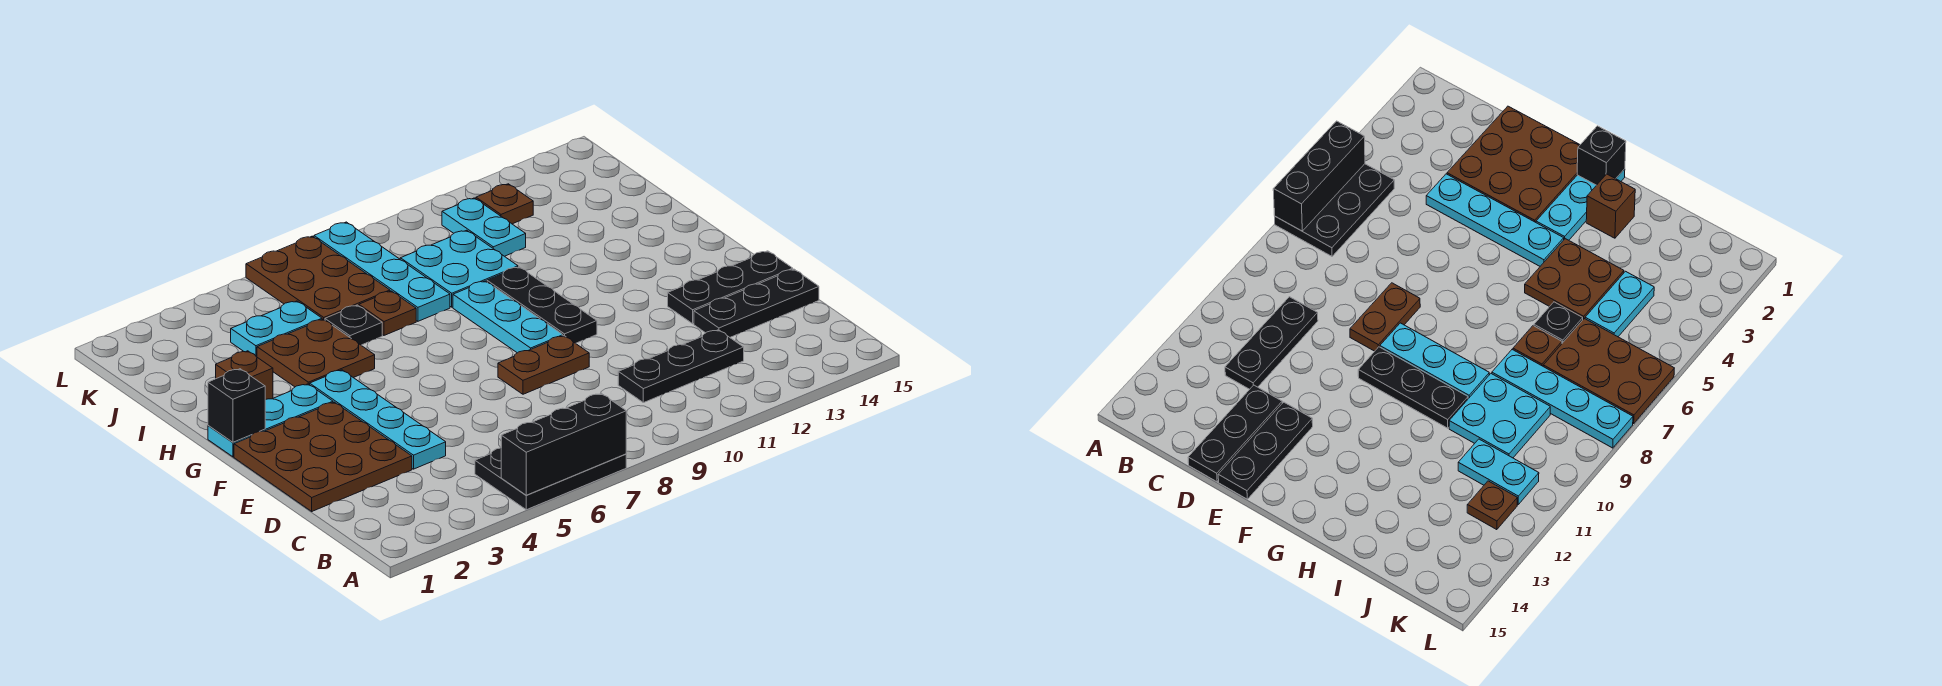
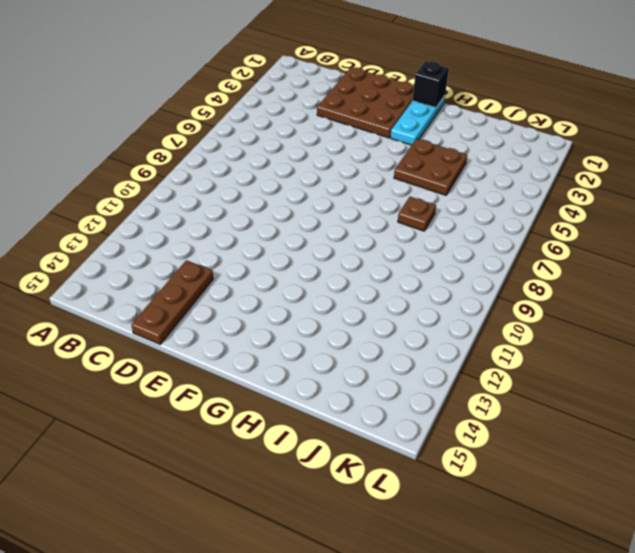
brown plate D13:D15 level 1 -> black plate D13:D15 level 1
none -> black plate A5:B7 level 1
none -> black plate C10:C12 level 1
none -> cyan plate D4:G4 level 1

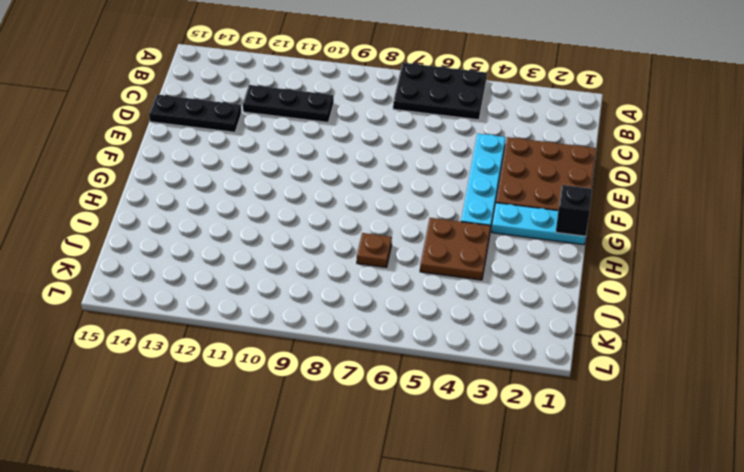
none -> brown plate E8:E9 level 1
none -> black plate E13:E15 level 1
none -> cyan plate F9:H9 level 1

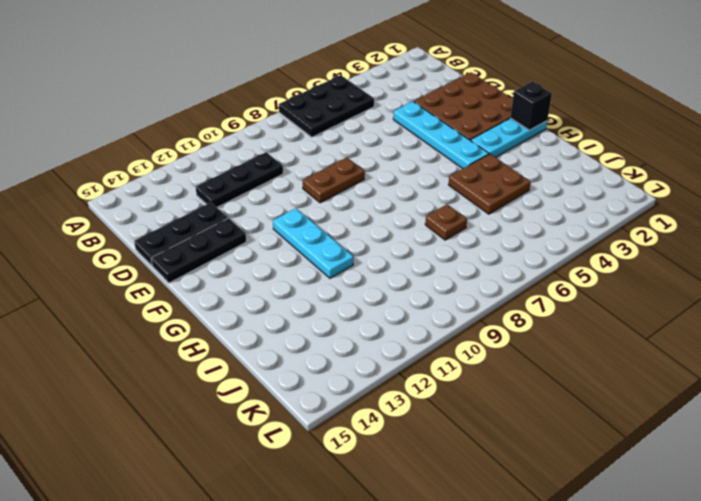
cyan plate F11:H11 level 1 -> cyan plate F9:H9 level 1
none -> black plate F10:H10 level 1
none -> brown brick H2 level 1
none -> black plate I6 level 1

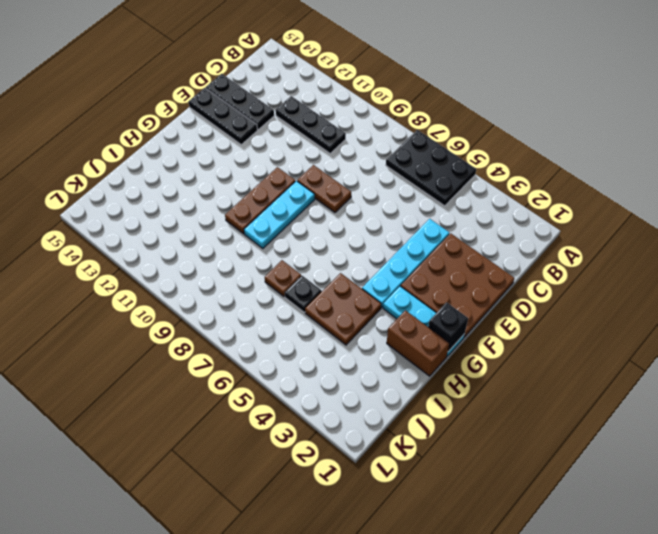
brown plate F10:H10 level 1 -> black plate F10:H10 level 1
brown brick H1:H2 level 1 -> brown brick H2 level 1
none -> cyan plate I8:L8 level 1
none -> cyan plate I9:J10 level 1
none -> cyan plate J4:J5 level 1

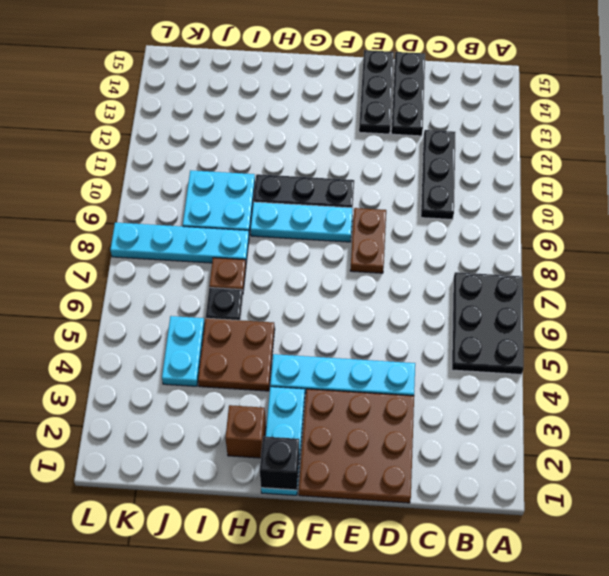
none -> brown plate J6:L7 level 1
none -> cyan plate J11:K11 level 1
none -> brown plate K12 level 1

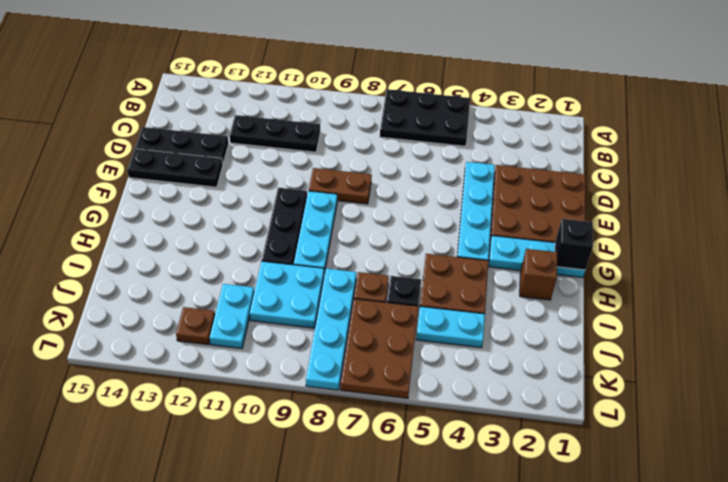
none -> black brick A5:A7 level 2

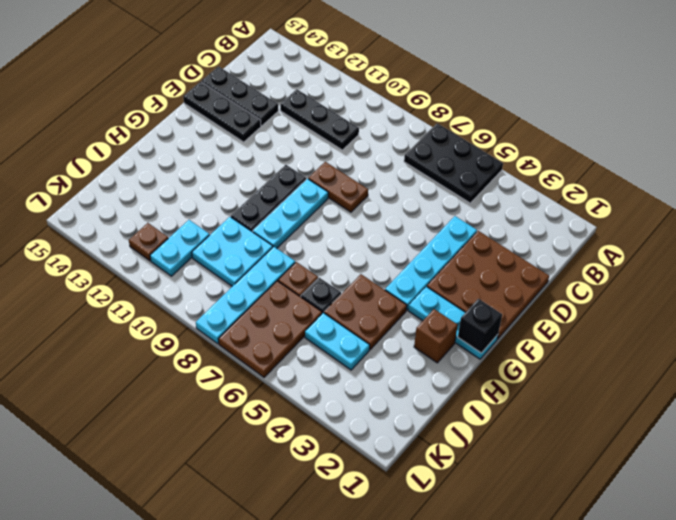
none -> black brick A5:A7 level 2

